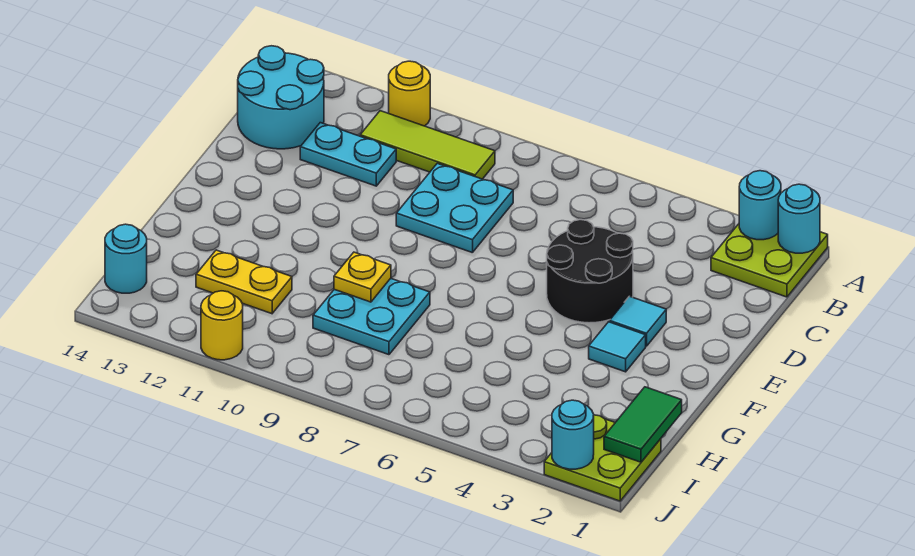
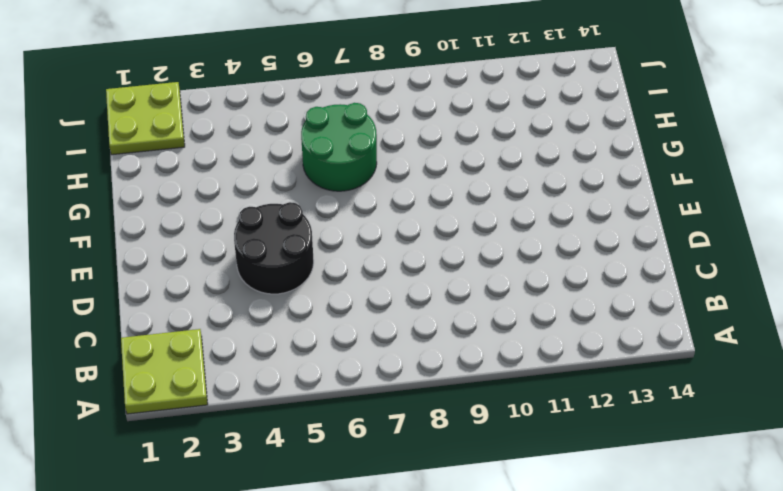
green round brick G6:H7 level 1 -> none
none -> yellow round brick A11 level 1
none -> lime tile B9:B11 level 1
none -> cyan round brick B13:C14 level 1

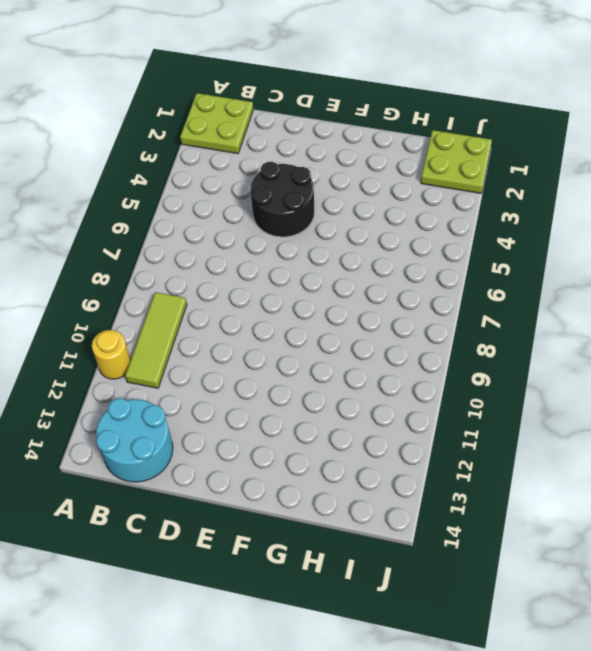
none -> cyan plate C8:D9 level 1
none -> cyan plate C11:C12 level 1
none -> cyan tile E3 level 1

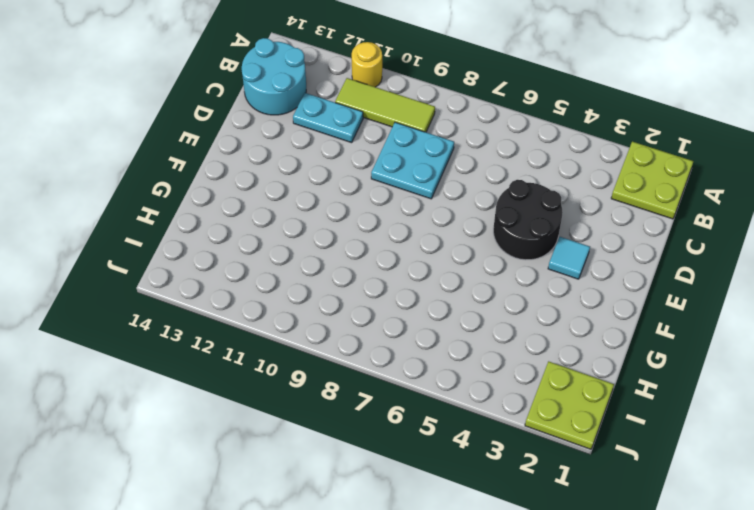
none -> cyan tile F3 level 1
none -> cyan plate G8:H9 level 1
none -> yellow plate H11:H12 level 1

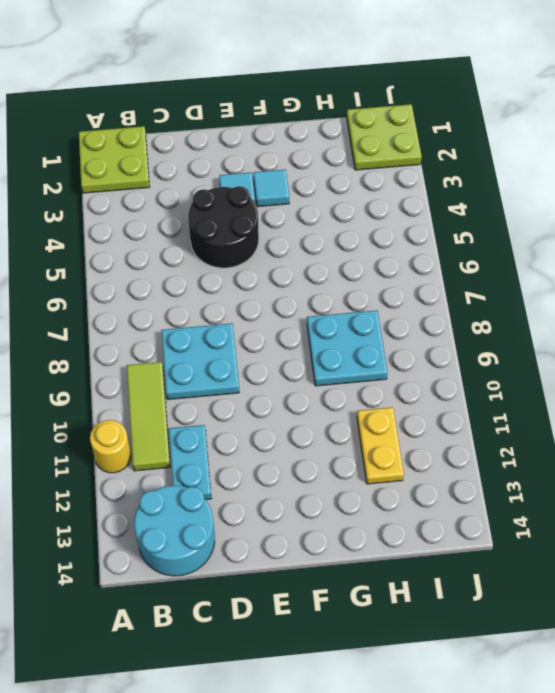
none -> cyan round brick I14 level 1
none -> yellow round brick J11 level 1
none -> cyan round brick A1 level 2

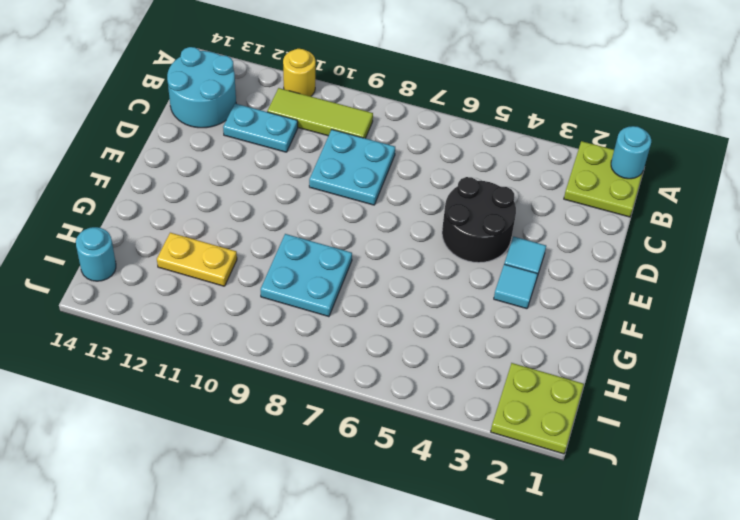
none -> yellow round brick J11 level 1
none -> cyan round brick A2 level 2
none -> yellow plate G9 level 2

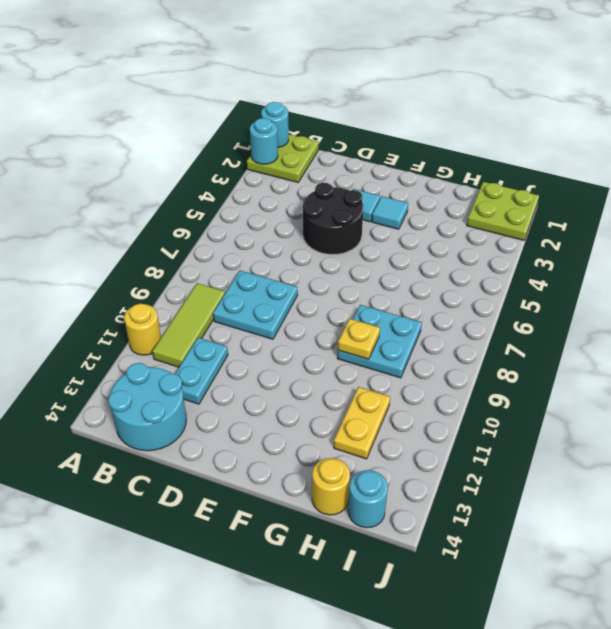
yellow round brick H14 level 1 -> yellow round brick J11 level 1
none -> green tile H1:I1 level 2
none -> cyan round brick J2 level 2

